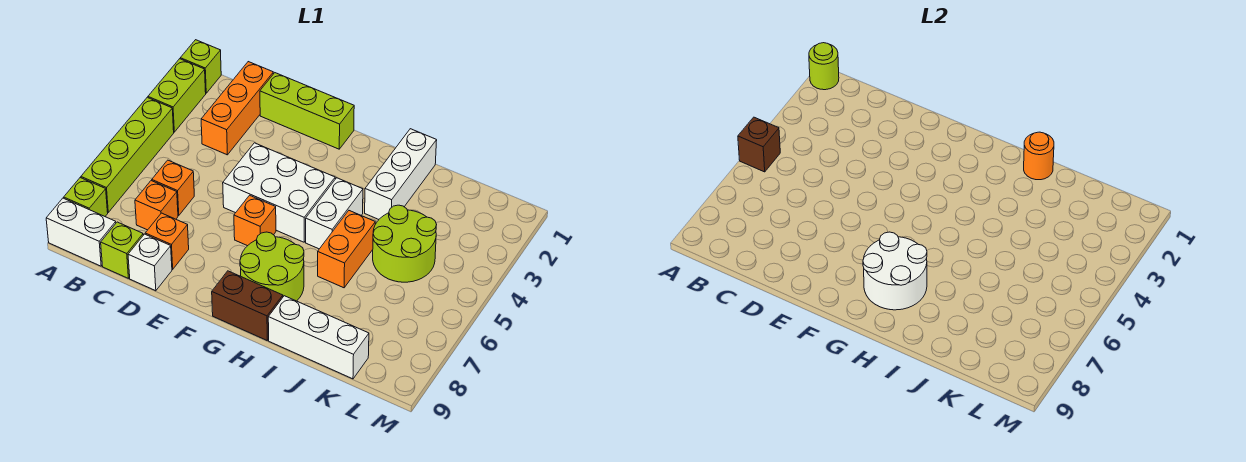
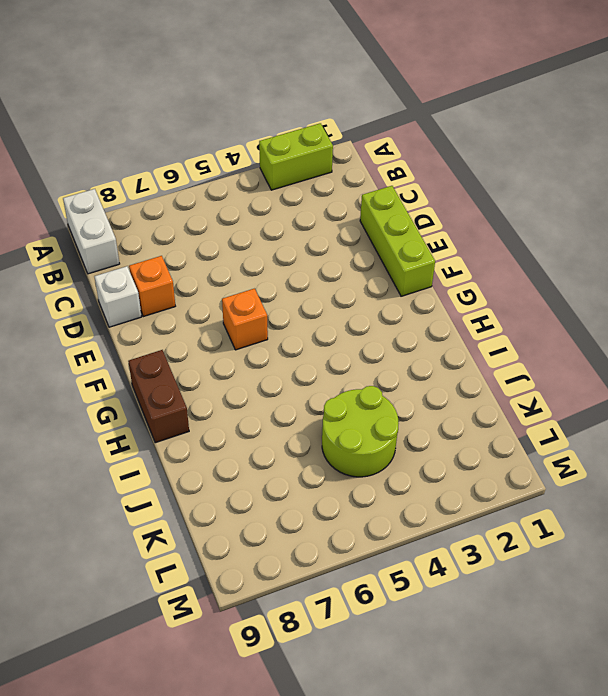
none -> lime brick A1 level 1
none -> lime brick A4:A7 level 1
none -> lime brick A8 level 1

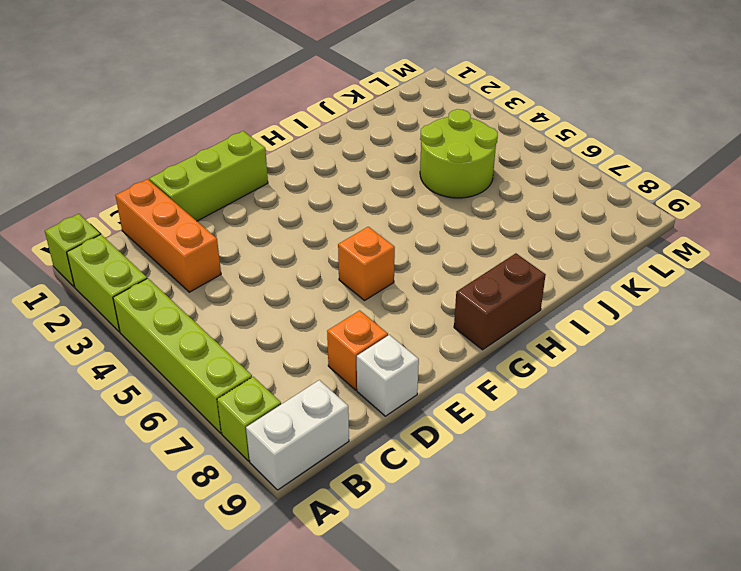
none -> orange brick C6 level 1
none -> orange brick C7 level 1
none -> lime brick C9 level 1

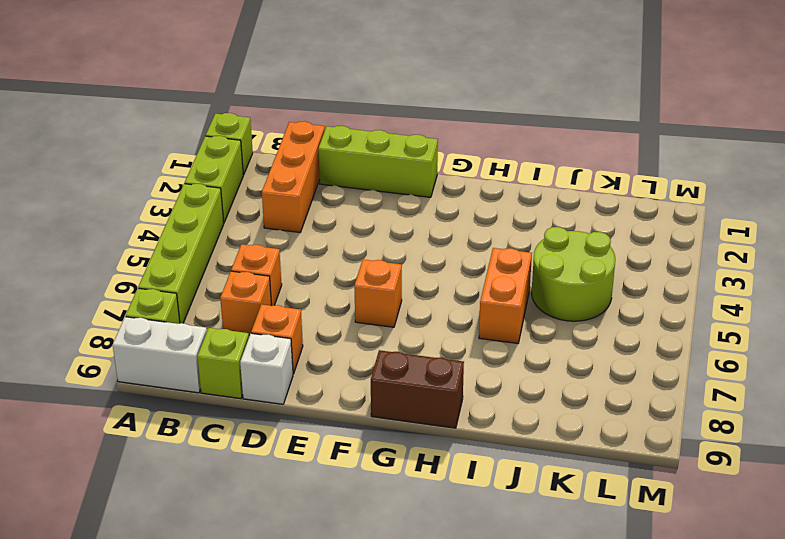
none -> white brick E4:G5 level 1
none -> lime round brick G7:H8 level 1
none -> white brick H4:H5 level 1

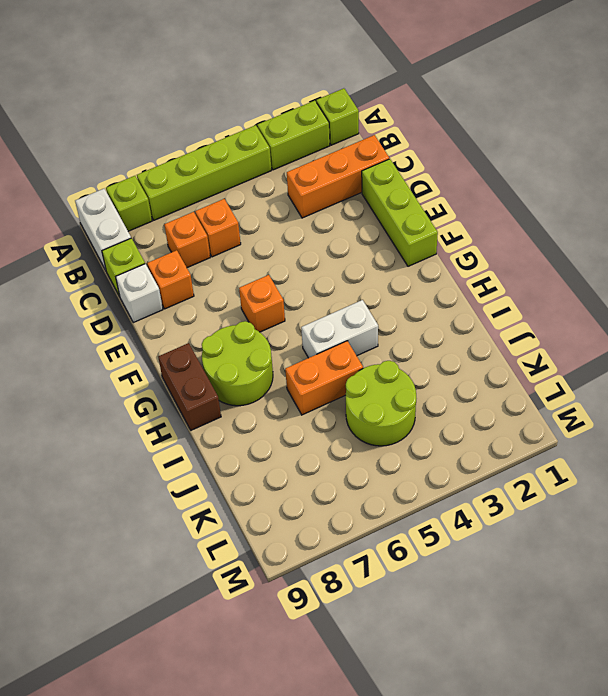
none -> white brick E4:G5 level 1
none -> white brick I1:I3 level 1
none -> white brick I9:K9 level 1

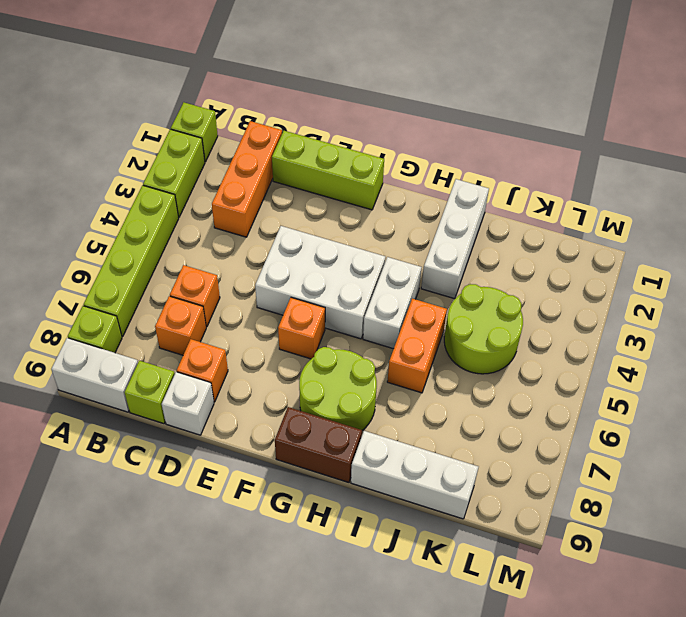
none -> lime round brick A1 level 2
none -> brown brick A5 level 2
none -> white round brick G7:H8 level 2

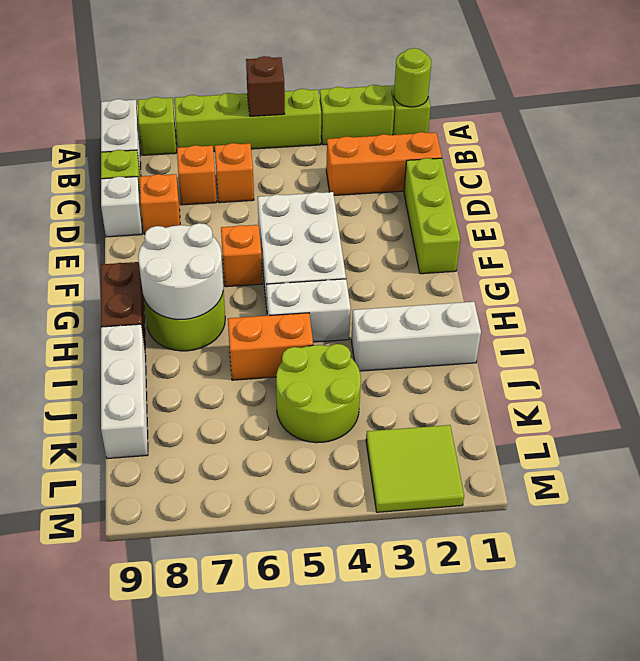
lime tile L2:M3 level 1 -> none
none -> orange round brick I1 level 2

